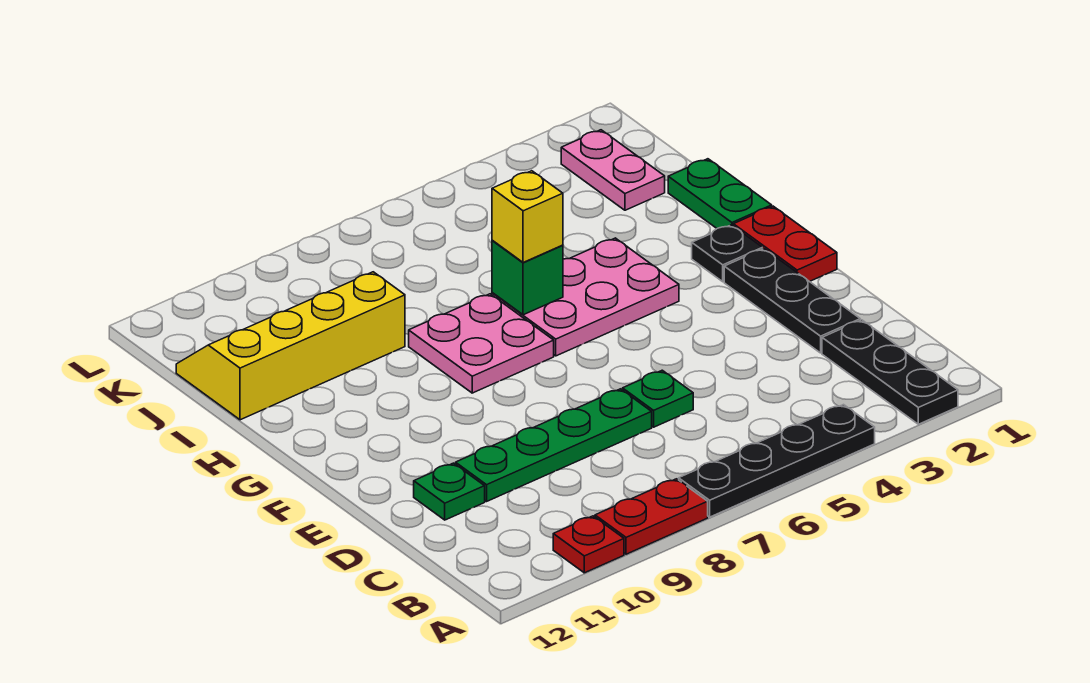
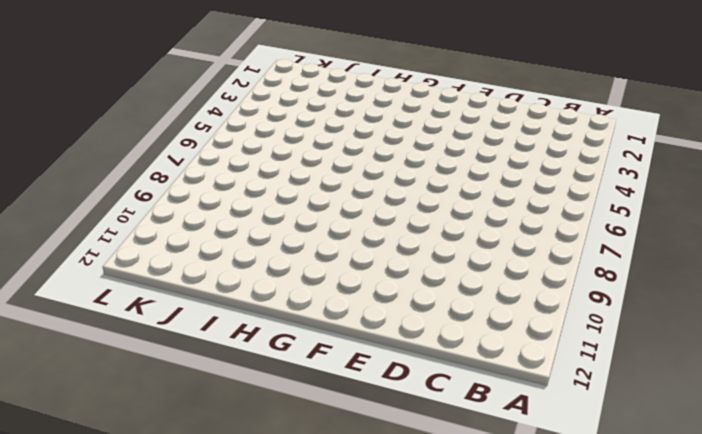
none -> black plate A2:C2 level 1
none -> black plate A4:A7 level 1
none -> red plate A8:A9 level 1

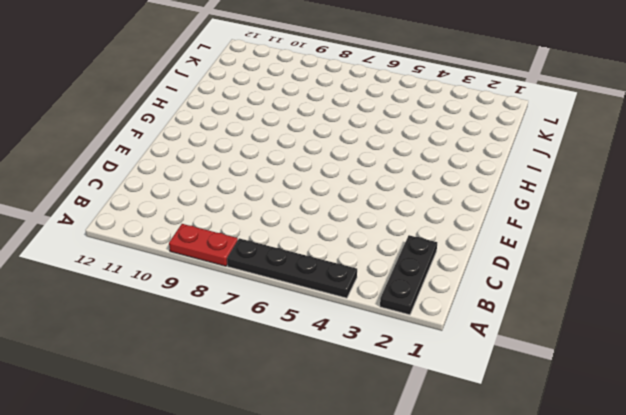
none -> red plate A10 level 1
none -> black plate D2:F2 level 1
none -> green plate D6 level 1

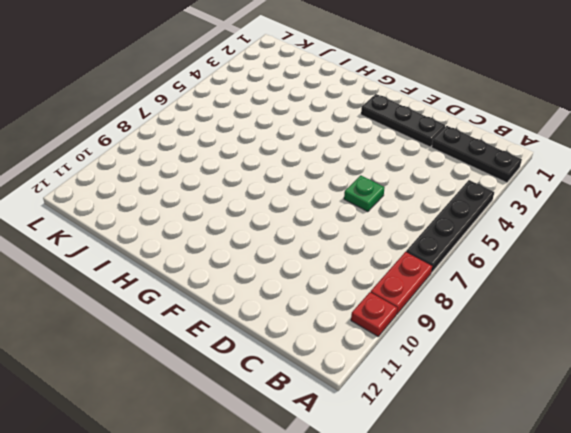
none -> green plate D7:D10 level 1
none -> green plate D11 level 1
none -> red plate F1:G1 level 1

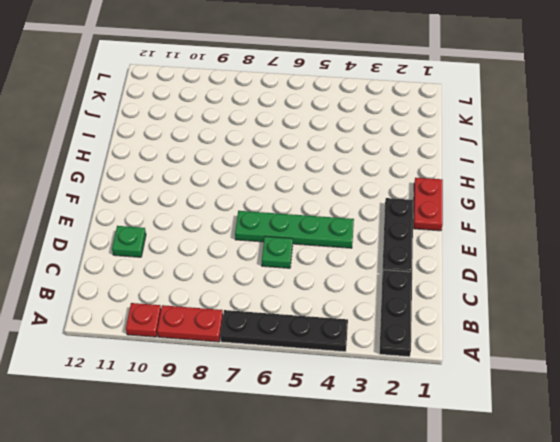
green plate E4:E7 level 1 -> green plate D7:D10 level 1
none -> black plate G2 level 1
none -> pink plate G4:H6 level 1
none -> pink plate G7:H8 level 1

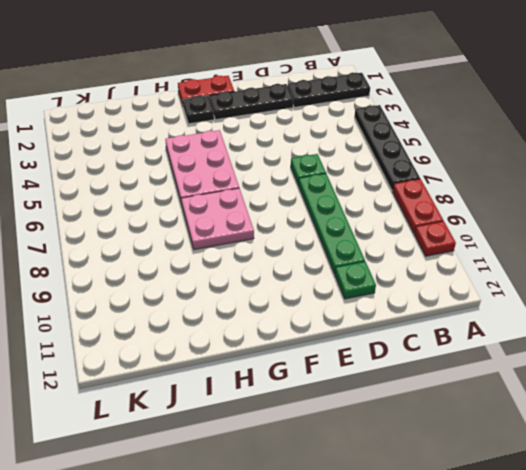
none -> green plate H1:I1 level 1
none -> yellow slope I9:J12 level 1 top I
none -> pink plate J2:K2 level 1

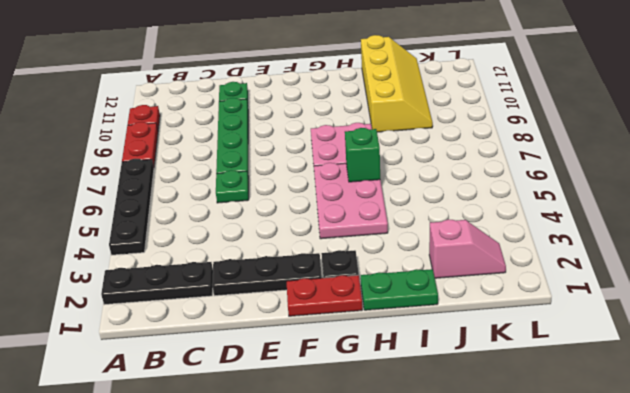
pink slope J2:K2 level 1 top J -> pink plate J2:K2 level 1
none -> yellow brick H6 level 3

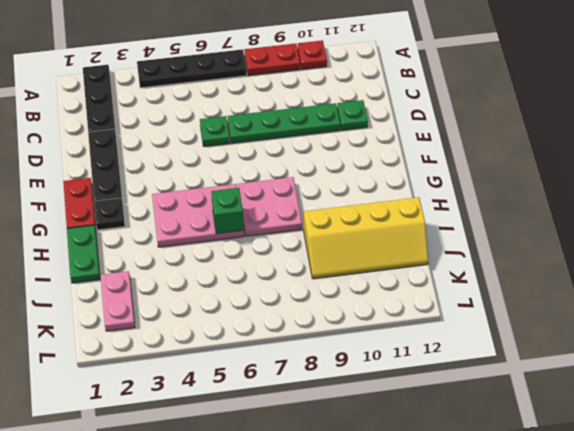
none -> yellow brick H6 level 3

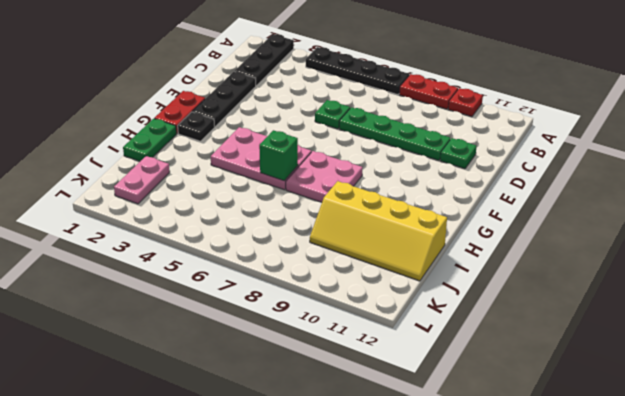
none -> yellow brick H6 level 3

